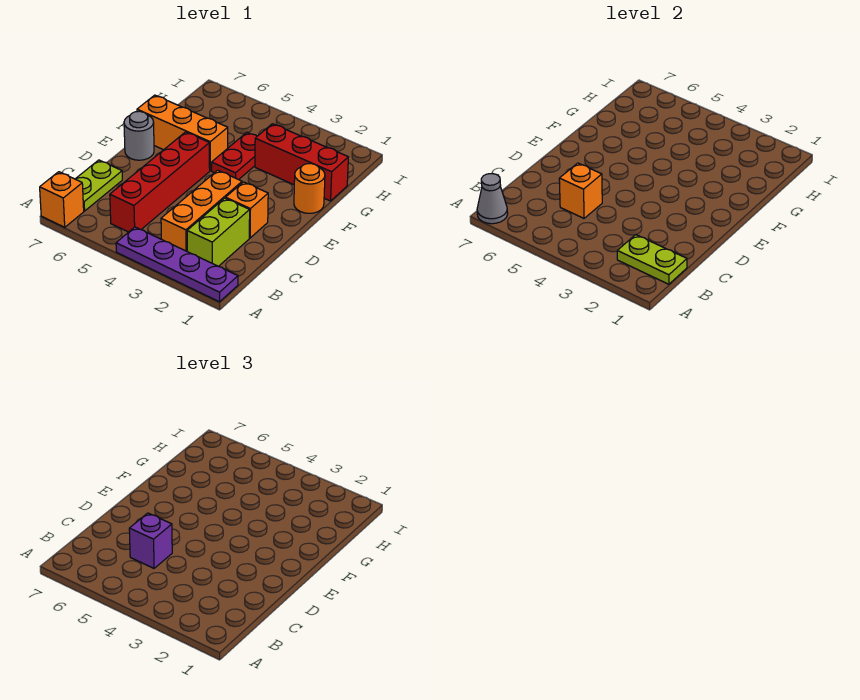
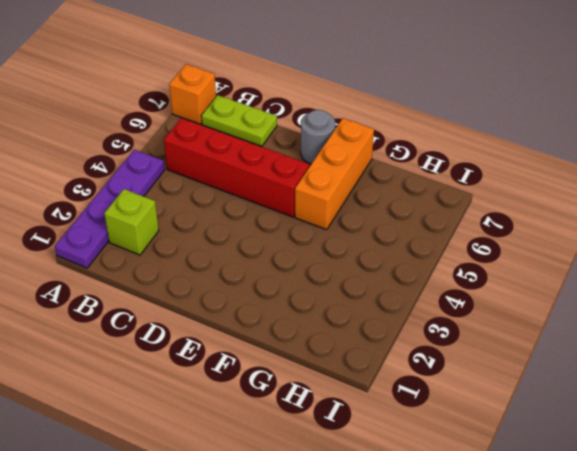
lime brick B2 level 1 -> lime brick B2:C2 level 1
none -> orange brick B3:D3 level 1
none -> orange brick D2 level 1
none -> orange round brick F1 level 1

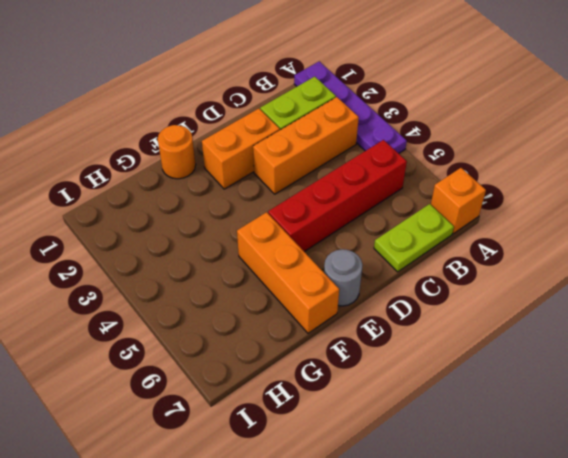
orange brick D2:E2 level 1 -> orange brick D2 level 1
none -> red plate F4:G4 level 1
none -> red brick G1:G3 level 1
none -> grey cone A7 level 2

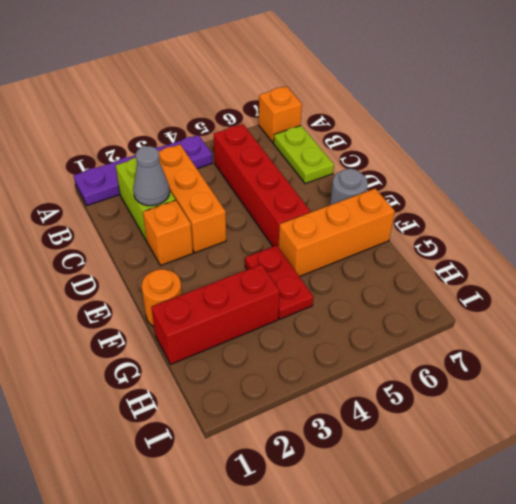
grey cone C2 level 2 -> grey cone A7 level 2
none -> lime plate B1:B2 level 2
none -> orange brick C5 level 2
none -> purple brick C5 level 3

